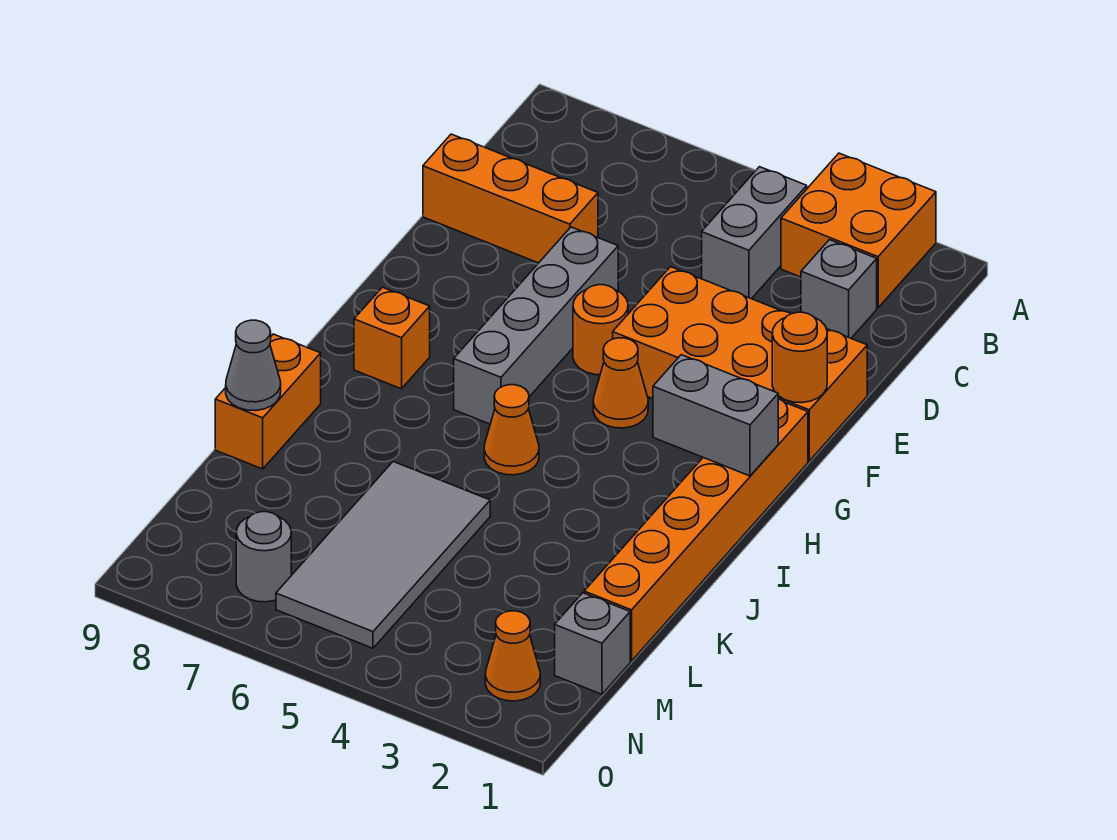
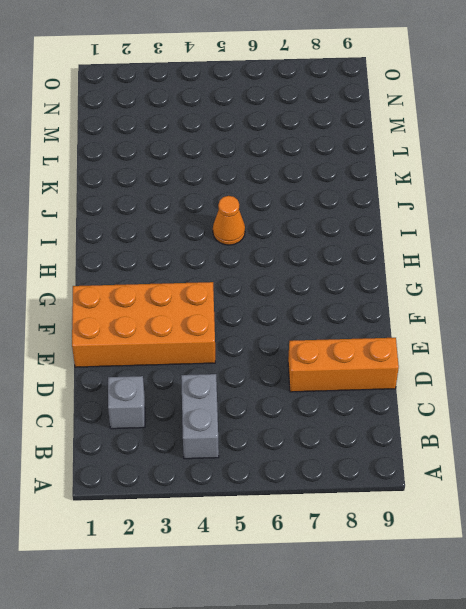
none -> orange brick A2:B3 level 1
none -> grey brick E6:H6 level 1
none -> orange round brick F5 level 1

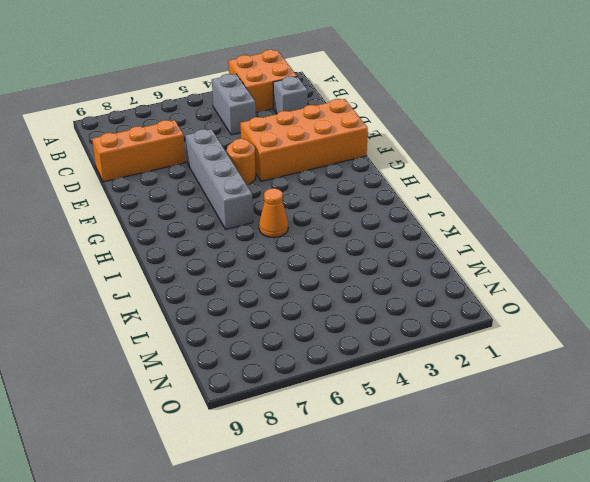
none -> orange brick G1:L1 level 1
none -> orange cone G4 level 1
none -> orange brick H8 level 1

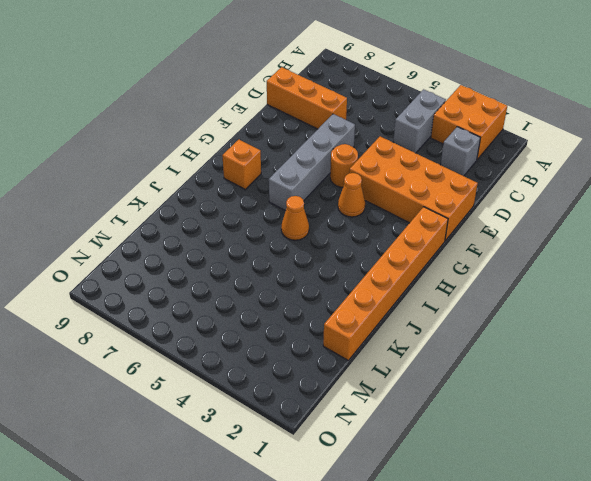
none -> orange brick J9:K9 level 1
none -> grey tile K5:N6 level 1
none -> grey brick M1 level 1

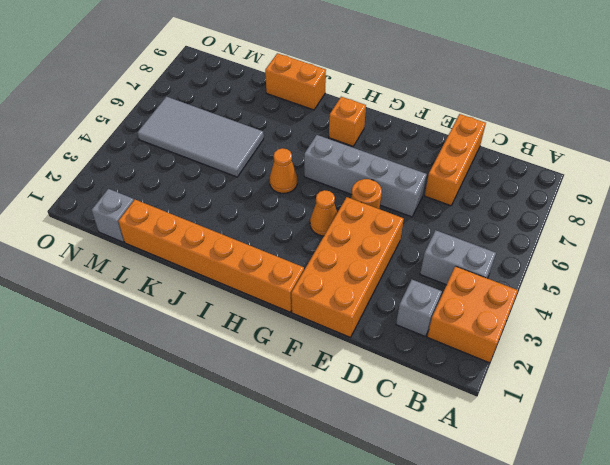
none -> orange cone N2 level 1
none -> grey round brick N7 level 1
none -> orange round brick F1 level 2

